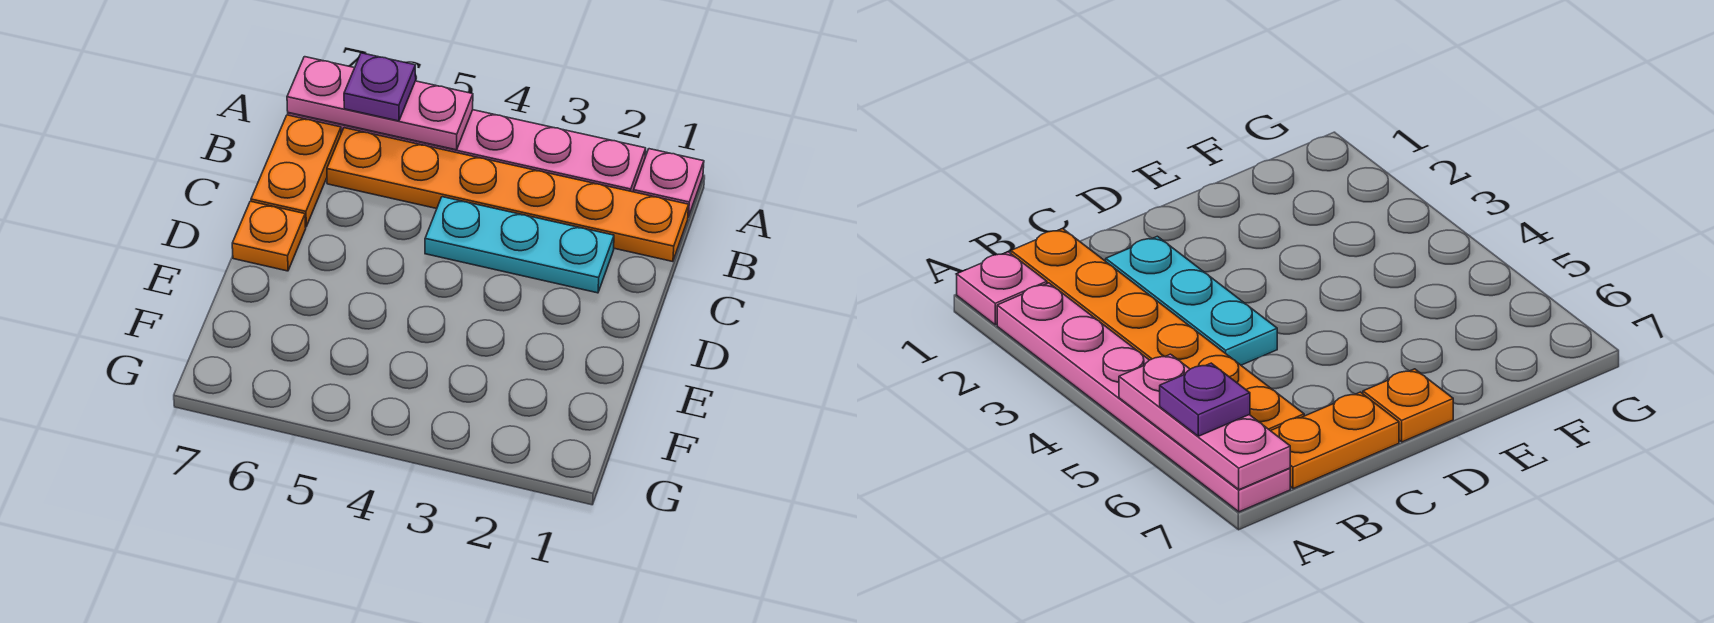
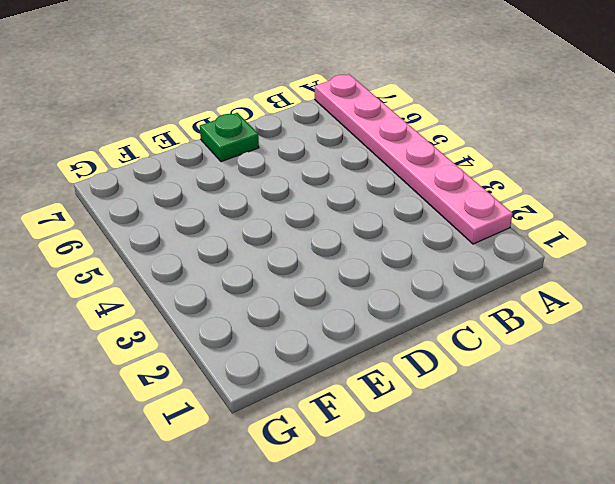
green plate D7 level 1 -> orange plate D7 level 1
none -> pink plate A1 level 1
none -> orange plate B1:B6 level 1

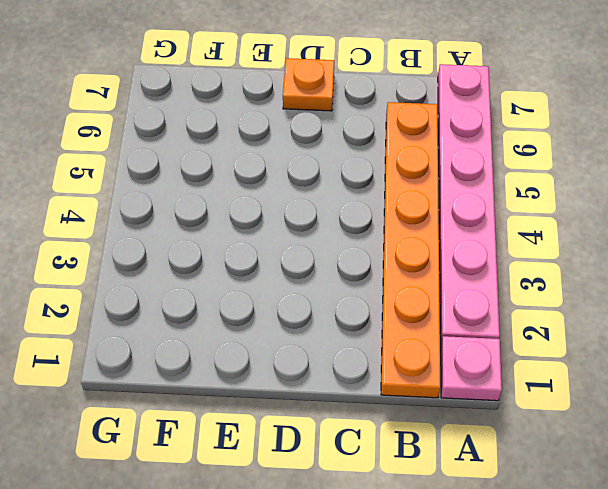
none -> orange plate B7:C7 level 1
none -> cyan plate C2:C4 level 1

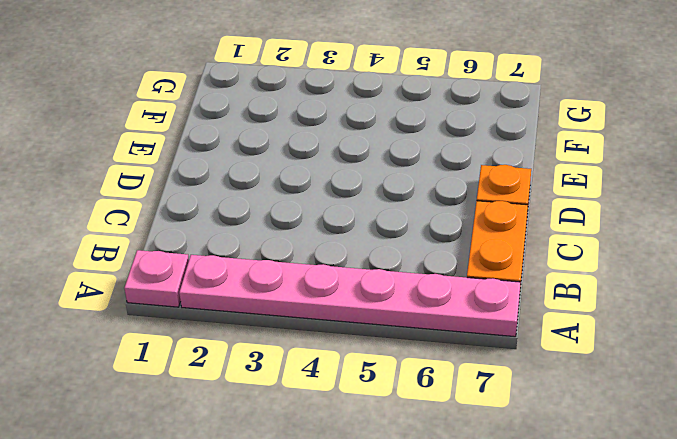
none -> orange plate B1:B6 level 1
none -> cyan plate C2:C4 level 1

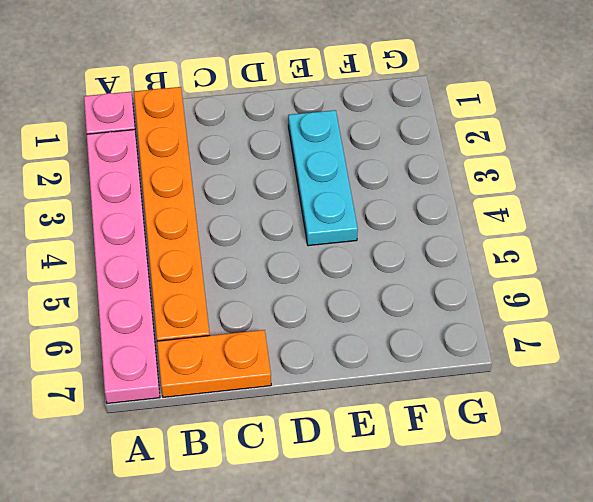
cyan plate E2:E4 level 1 -> cyan plate C2:C4 level 1
none -> orange plate D7 level 1
none -> pink plate A5:A7 level 2

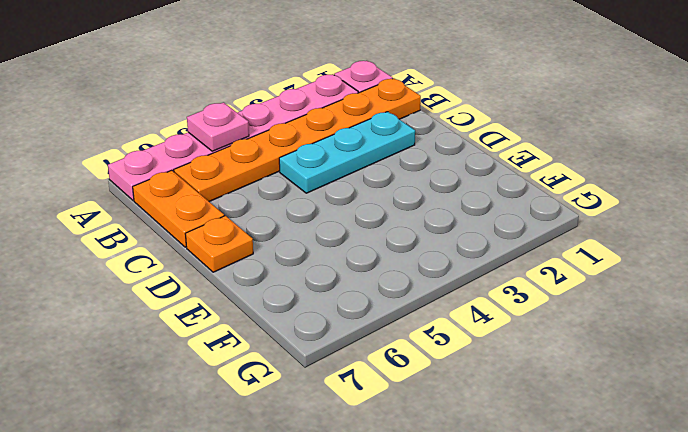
pink plate A5 level 2 -> pink plate A5:A7 level 2
none -> purple plate A6 level 3

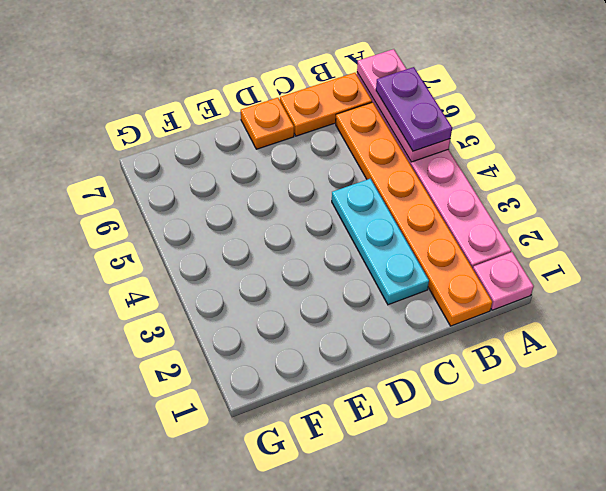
purple plate A5:A6 level 3 -> purple plate A6 level 3

